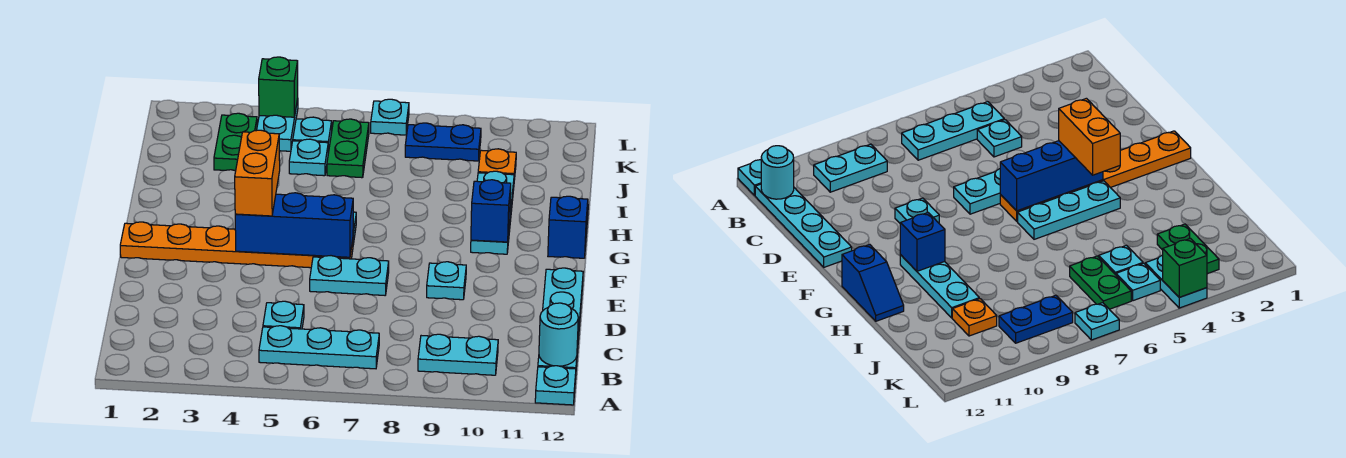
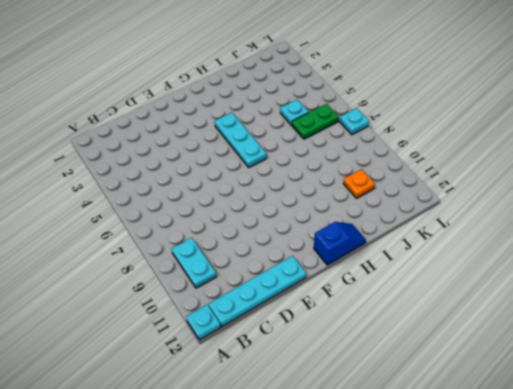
none -> cyan plate B5:B7 level 1
none -> cyan plate C5 level 1
none -> cyan plate E6:E7 level 1

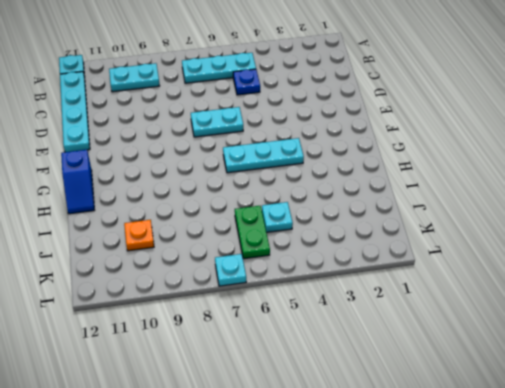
blue plate C5 level 1 -> cyan plate C5 level 1
none -> cyan plate E9 level 1
none -> orange plate F1:F6 level 1
none -> cyan plate G10:I10 level 1

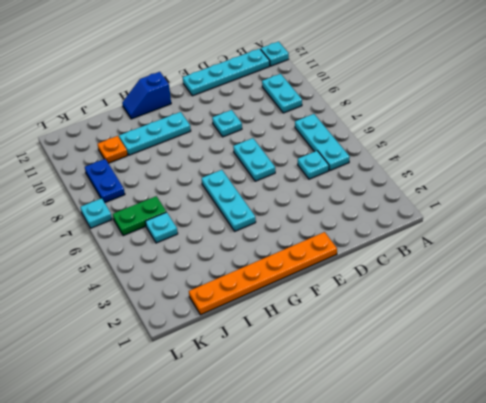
orange plate E1:J1 level 1 -> orange plate F1:F6 level 1
none -> green plate J3:K3 level 1
none -> cyan plate K4:L4 level 1
none -> cyan plate K5 level 1

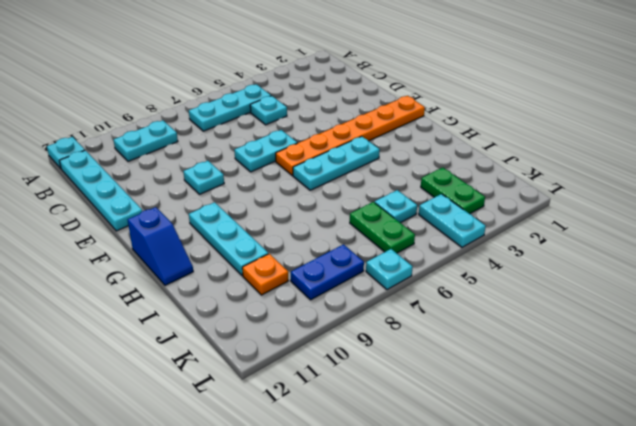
none -> cyan plate K5 level 1
none -> cyan round brick B12 level 2
none -> blue brick F4:F6 level 2

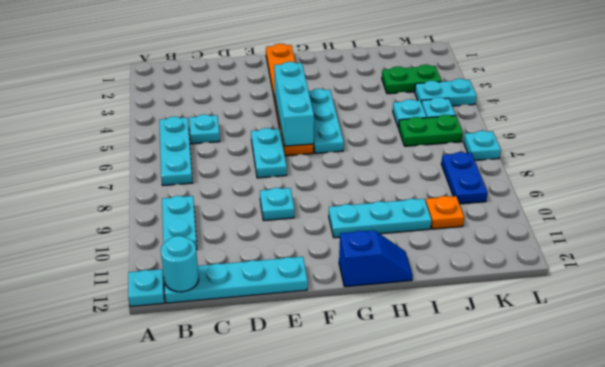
cyan brick F4:F6 level 2 -> blue brick F4:F6 level 2
none -> blue brick G10 level 2
none -> green brick L4 level 2
none -> orange brick F4:G4 level 3

